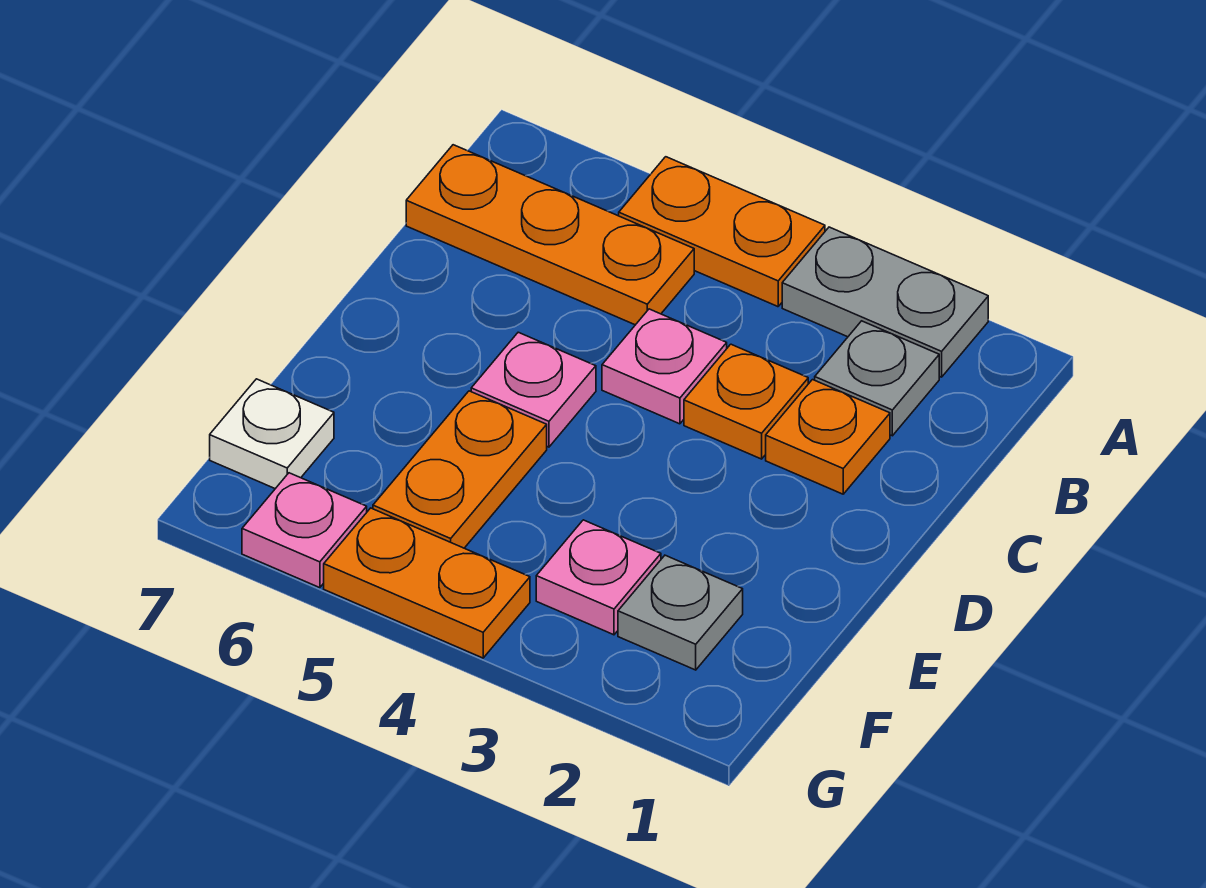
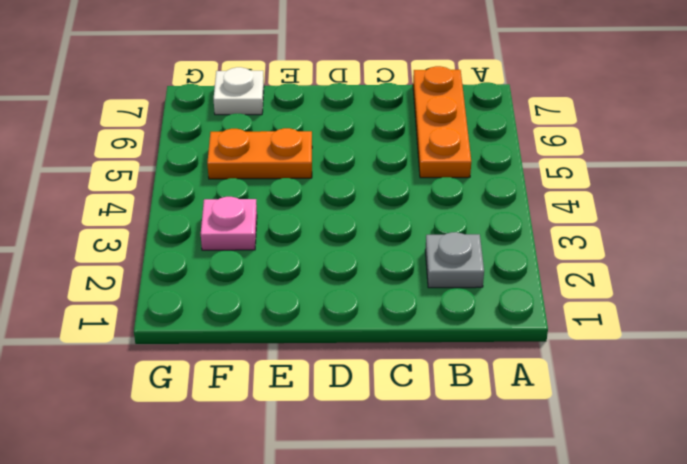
none -> grey plate A2:A3 level 1
none -> orange plate A4:A5 level 1
none -> orange plate C2 level 1

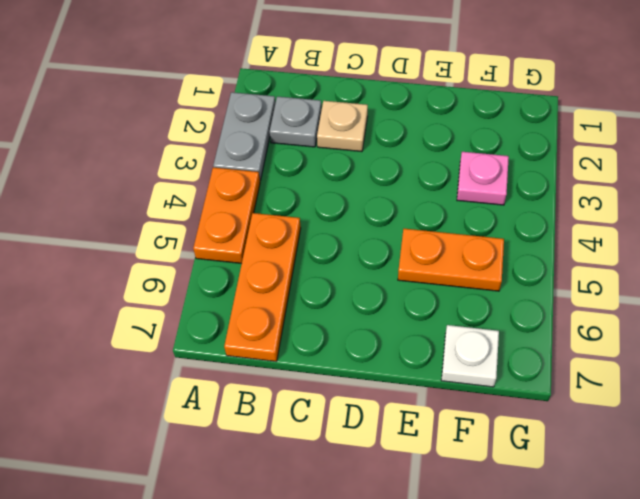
tan plate C2 level 1 -> orange plate C2 level 1
none -> orange plate C3 level 1
none -> pink plate C4 level 1
none -> pink plate D5 level 1

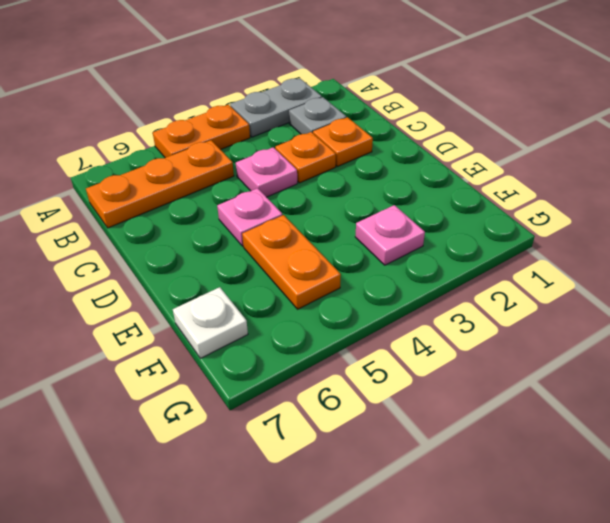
none -> grey plate F2 level 1
none -> orange plate G4:G5 level 1
none -> pink plate G6 level 1

